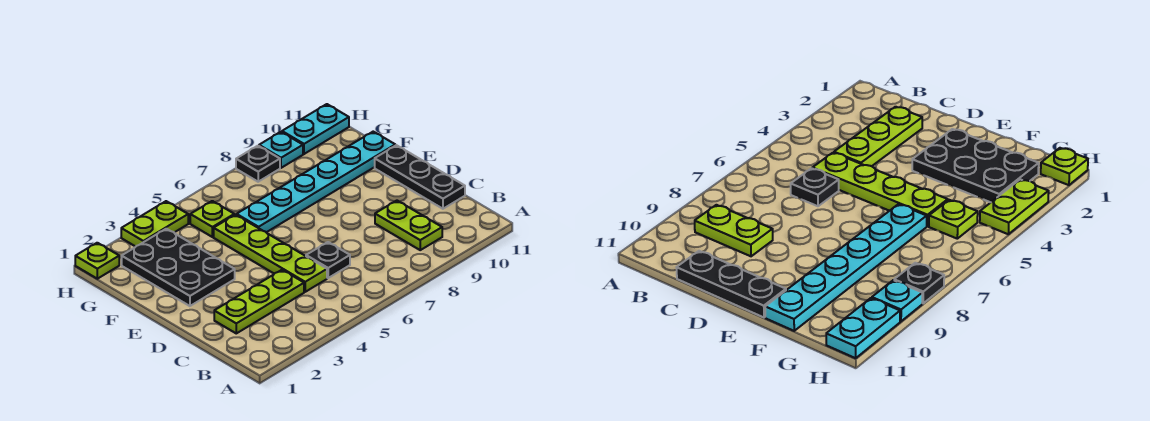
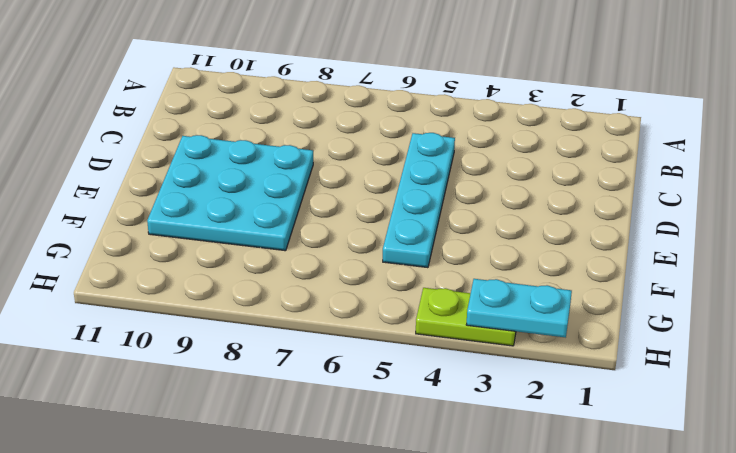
cyan plate C5:F5 level 1 -> lime plate C5:F5 level 1
cyan plate D8:F10 level 1 -> cyan plate F6:F11 level 1
cyan plate H2:H3 level 2 -> cyan plate H10:H11 level 1
none -> lime plate B9:C9 level 1
none -> lime plate C2:C4 level 1
none -> black plate C6 level 1

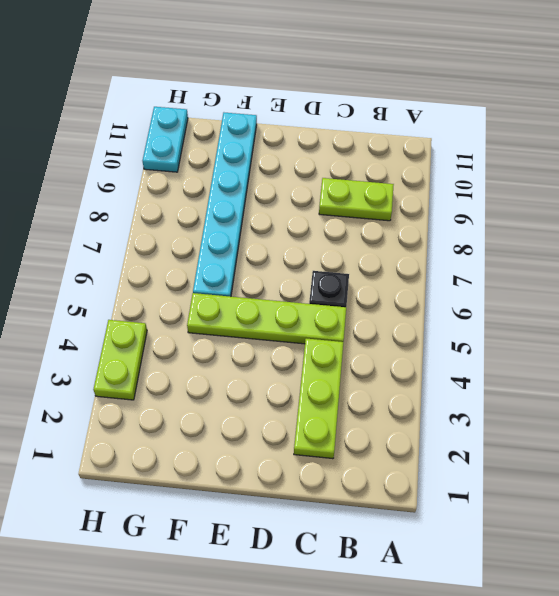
none -> black plate C11:E11 level 1
none -> black plate E2:G3 level 1
none -> lime plate G5 level 1

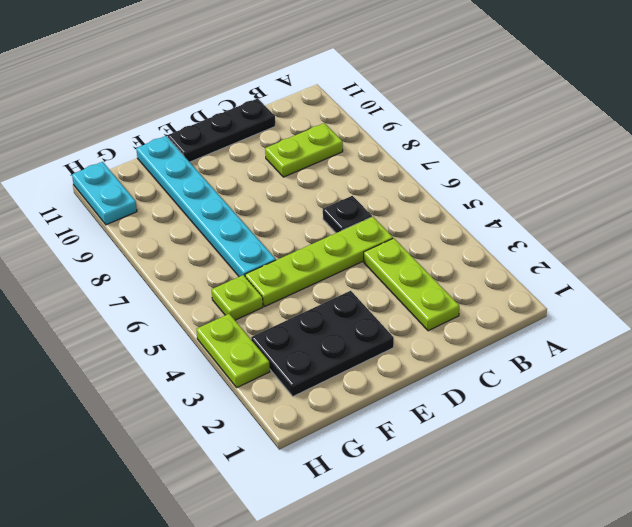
none -> lime plate H1 level 1
none -> black plate H8 level 1
none -> cyan plate H9 level 1

